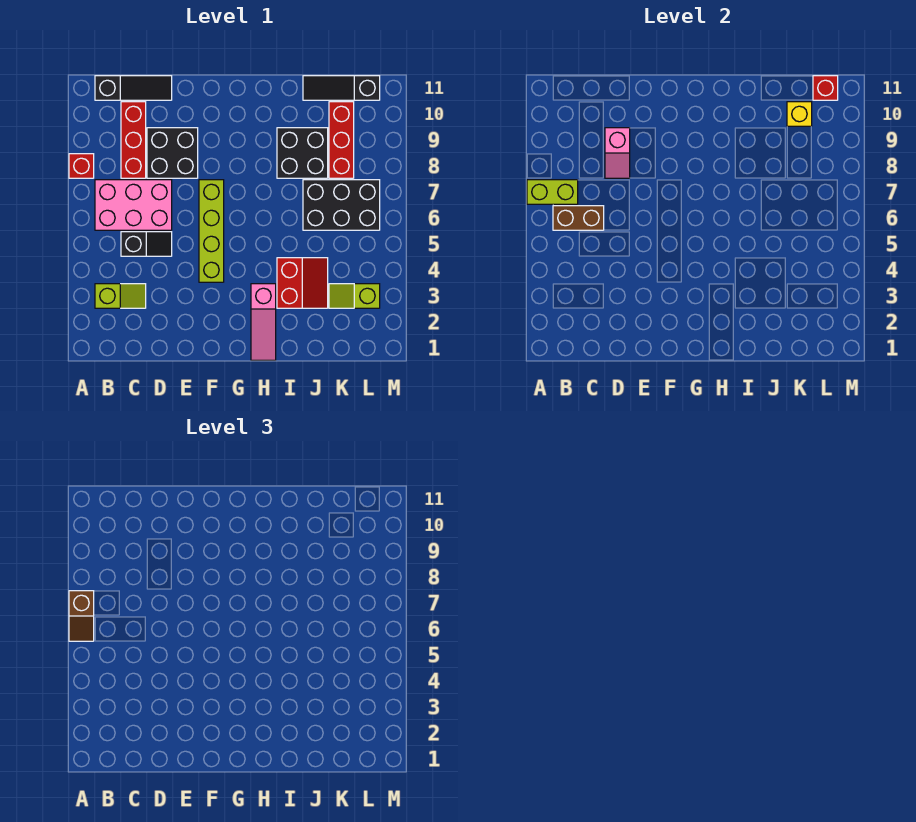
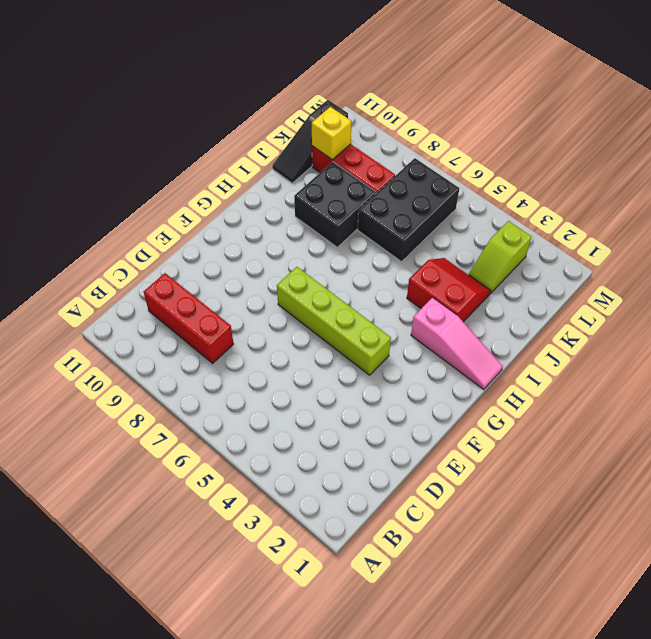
none -> red brick A8 level 1
none -> lime slope B3:C3 level 1 top B
none -> pink brick B6:D7 level 1

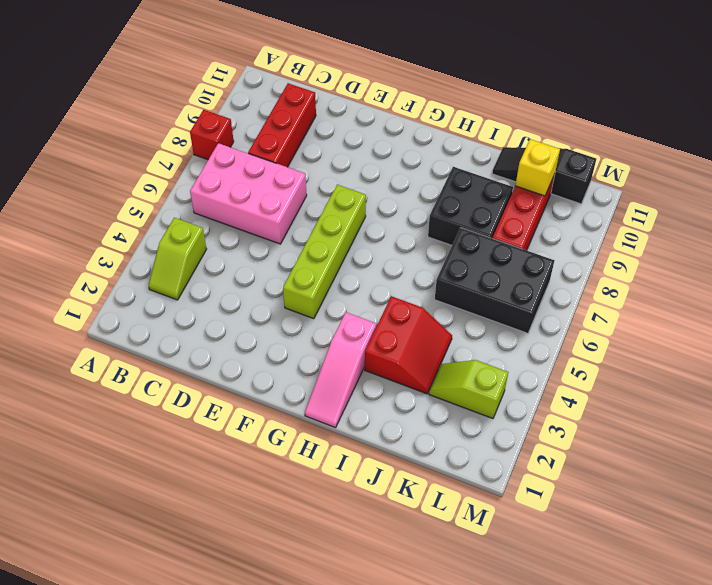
lime slope B3:B4 level 1 top 4 -> lime slope B3:C3 level 1 top B
none -> black slope B11:D11 level 1 top B
none -> black slope C5:D5 level 1 top C
none -> black brick D8:E9 level 1

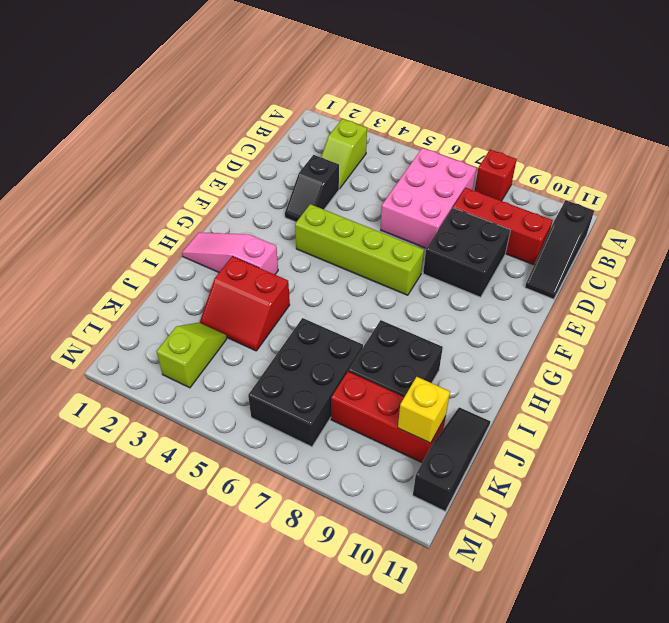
black slope D3:E3 level 1 top D -> black slope C5:D5 level 1 top C
none -> lime brick A7:B7 level 2
none -> brown brick B6:C6 level 2
none -> pink slope D8:D9 level 2 top 9

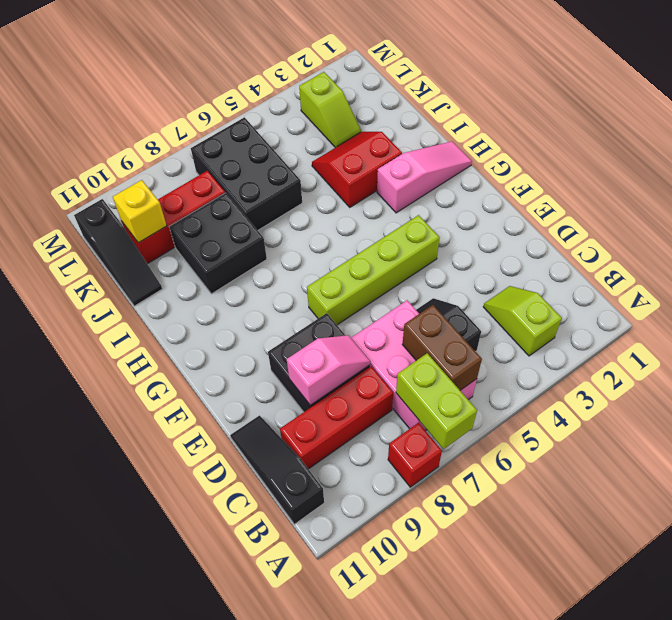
none -> red brick L11 level 2
none -> brown slope A6:A7 level 3 top 7

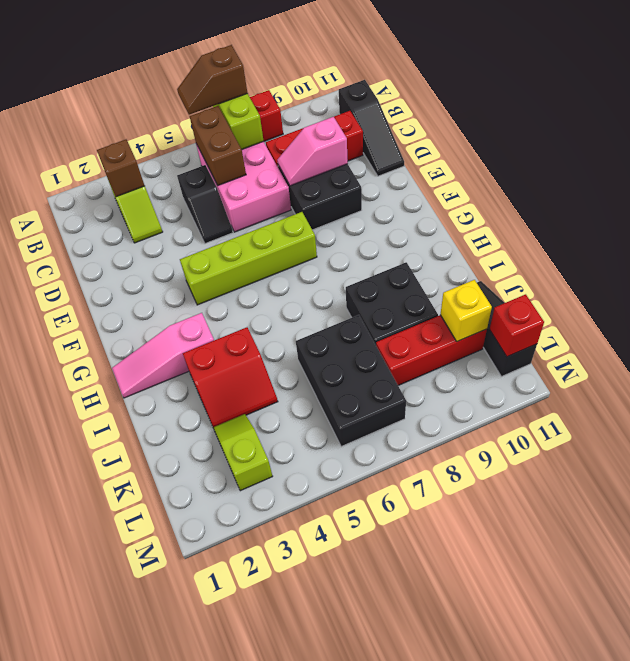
brown brick B3 level 2 -> none

